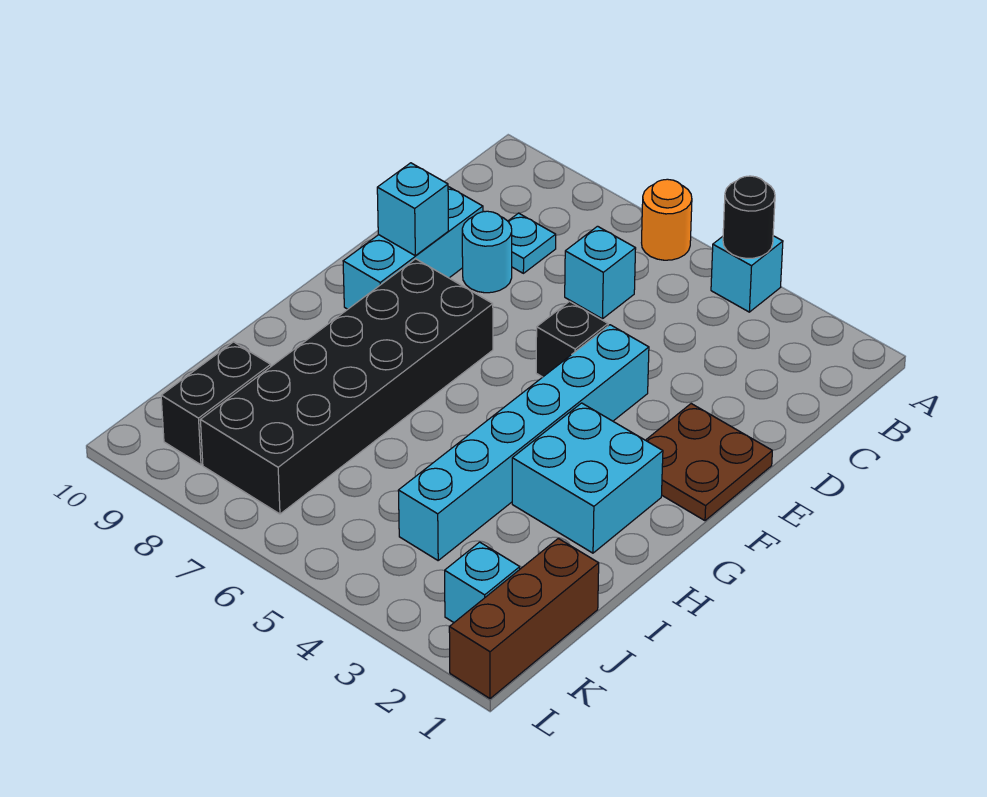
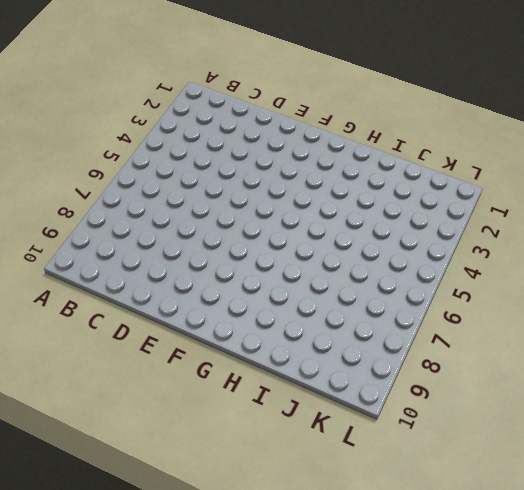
none -> cyan brick A4 level 1
none -> orange round brick A6 level 1
none -> cyan brick C6 level 1

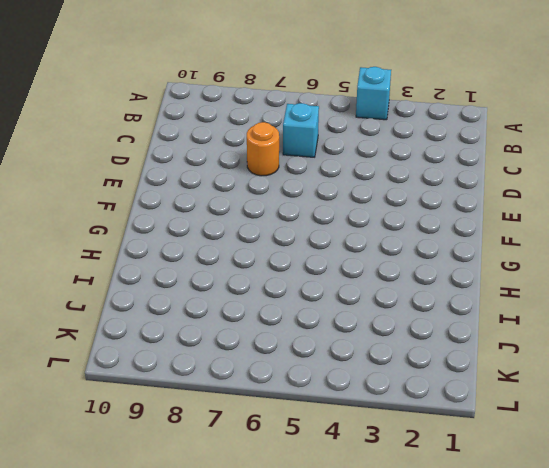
orange round brick D7 level 1 -> orange round brick A6 level 1
none -> cyan plate C8 level 1
none -> cyan round brick D8 level 1
none -> cyan brick D9:F9 level 1

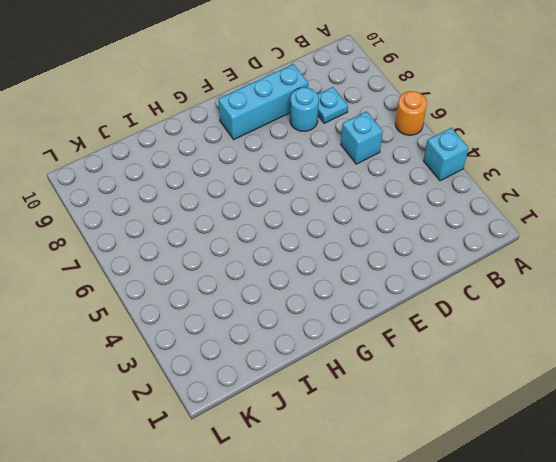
none -> brown plate E1:F2 level 1
none -> cyan brick E4:J4 level 1
none -> black brick E5 level 1

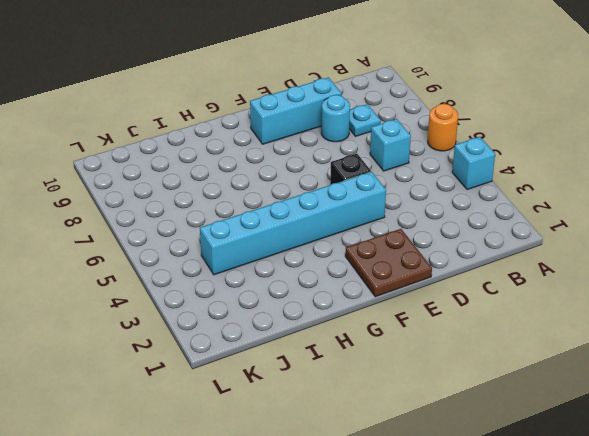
none -> black brick F7:K8 level 1
none -> cyan brick G2:H3 level 1
none -> brown brick J1:L1 level 1

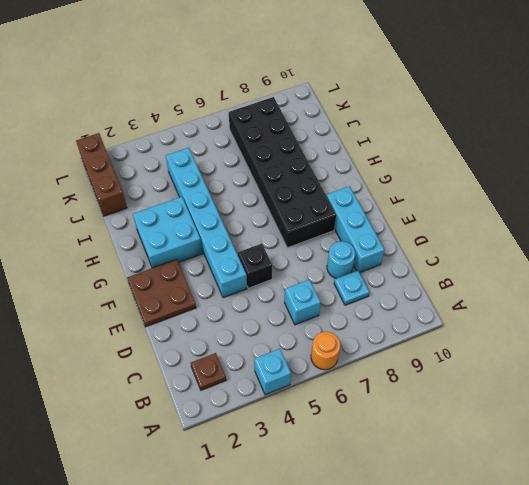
brown plate B2 level 1 -> none
none -> black brick J9:K9 level 1
none -> cyan brick K2 level 1
none -> black round brick A4 level 2

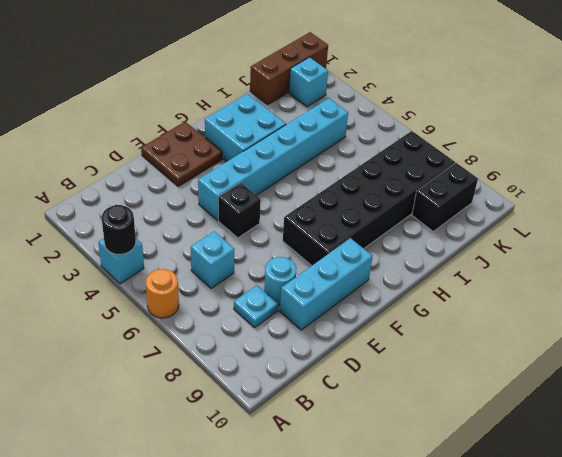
none -> cyan brick E9 level 2

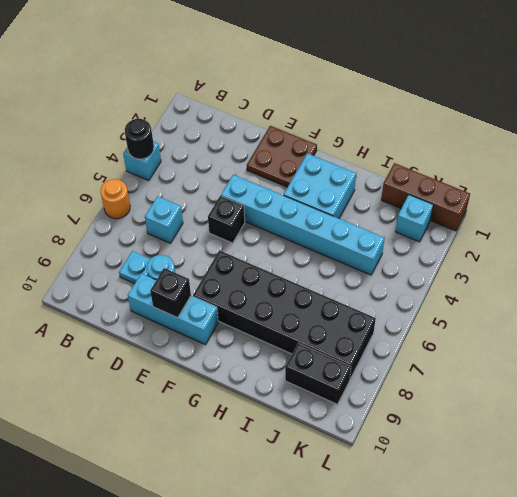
black brick E9 level 2 -> cyan brick E9 level 2

